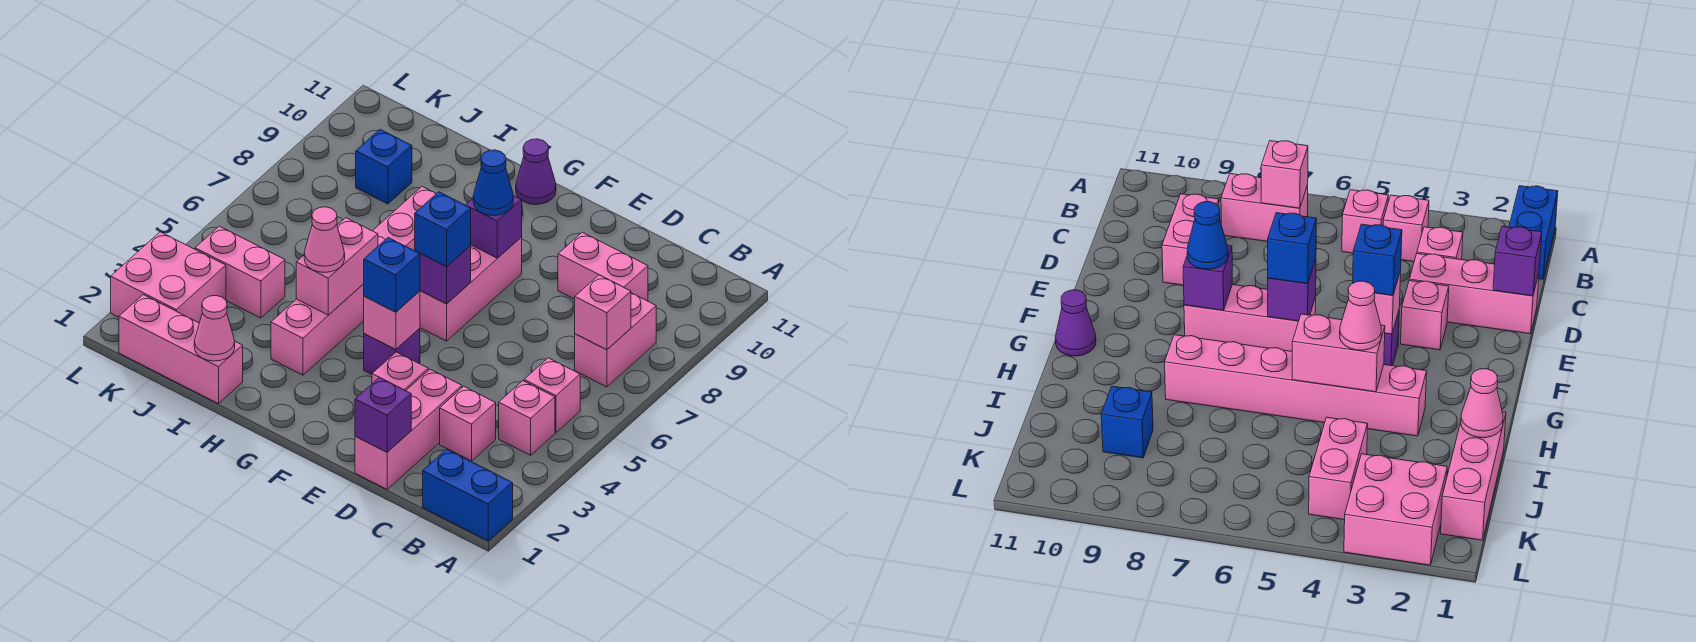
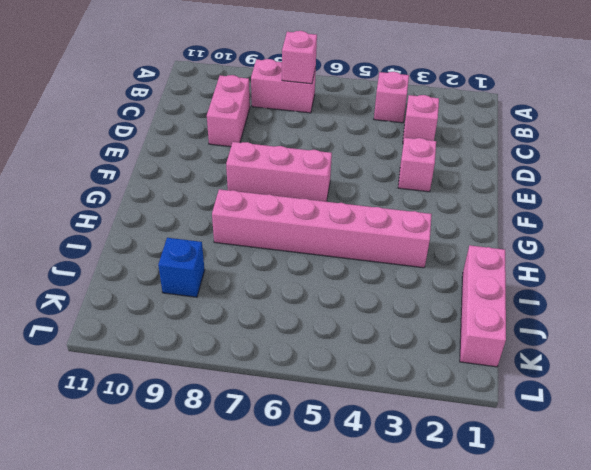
none -> blue brick A1:B1 level 1
none -> pink brick B5 level 1
none -> pink brick D1:D3 level 1

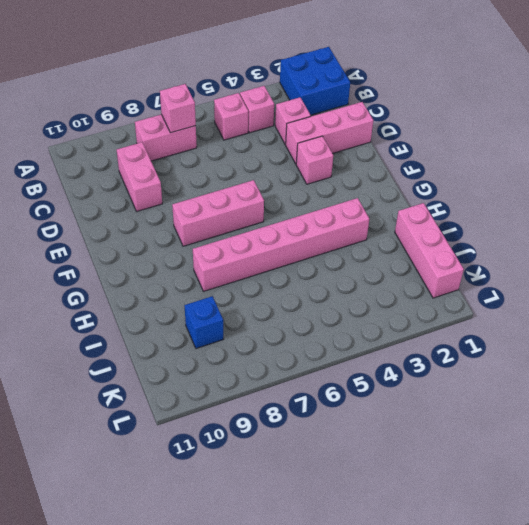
blue brick A1:B2 level 1 -> blue brick A1:B1 level 1
none -> purple brick F4 level 1
none -> purple cone G11 level 1
none -> pink brick J4:K4 level 1

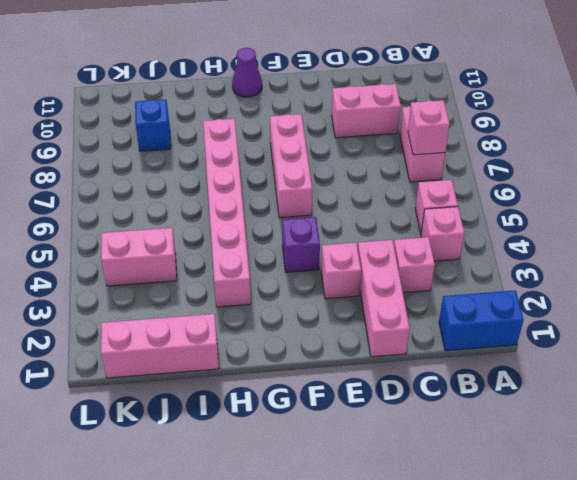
none -> pink brick K2:L3 level 1
none -> purple brick D1 level 2
none -> pink brick F4 level 2

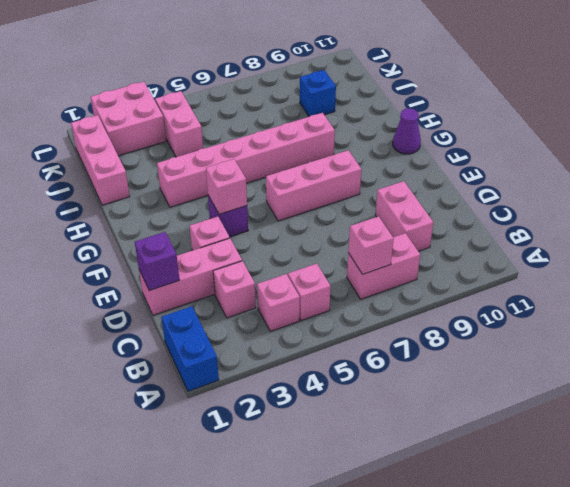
none -> purple brick F6 level 2
none -> purple brick F8 level 2
none -> pink brick H4:H5 level 2

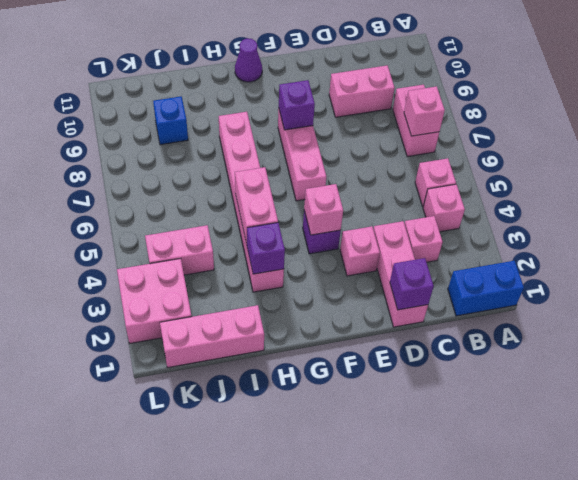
purple brick H3 level 2 -> purple brick F6 level 2
none -> pink cone I1 level 2
none -> blue brick F4 level 3
none -> blue brick F6 level 3

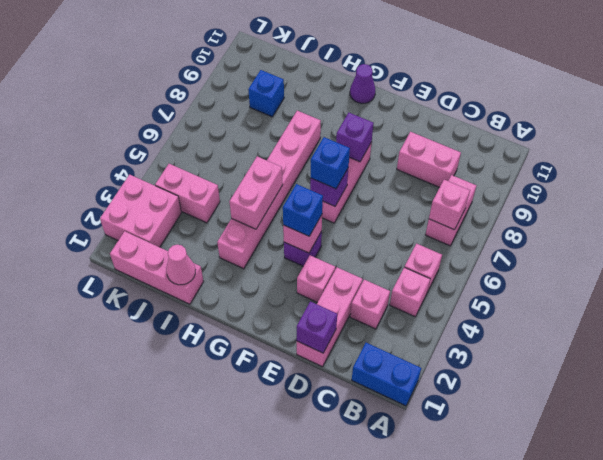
none -> blue cone F8 level 3
none -> pink cone H4 level 3

